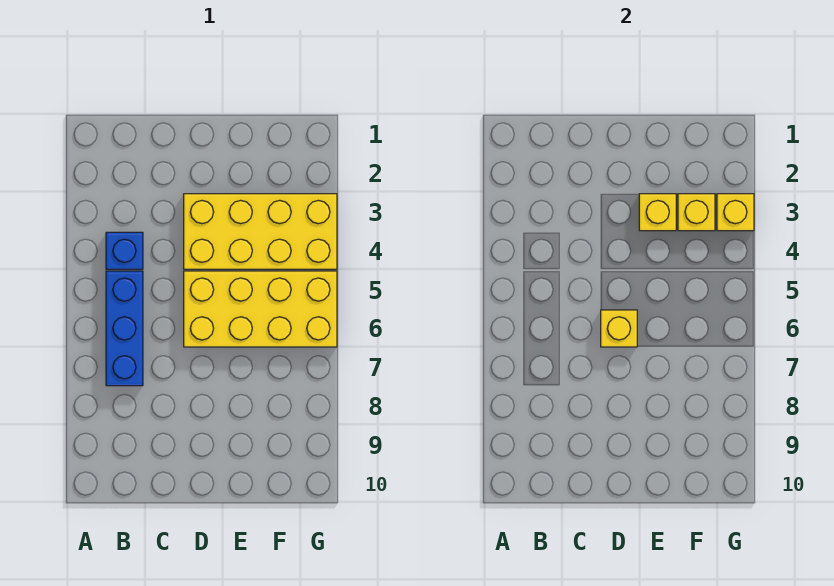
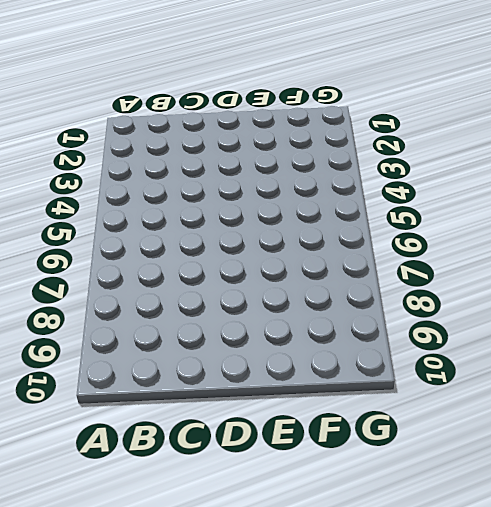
none -> blue brick B4 level 1
none -> blue brick B5:B7 level 1

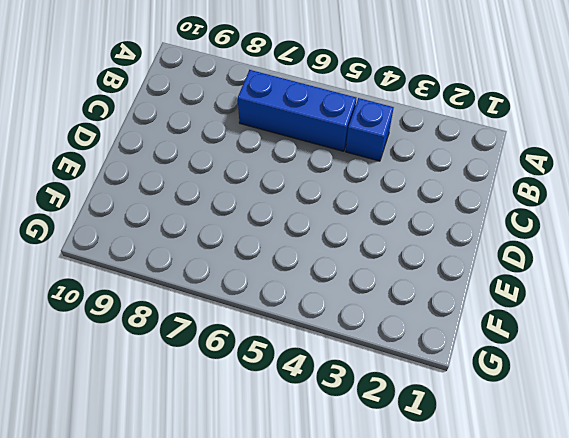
none -> yellow brick D3:G4 level 1
none -> yellow brick D5:G6 level 1

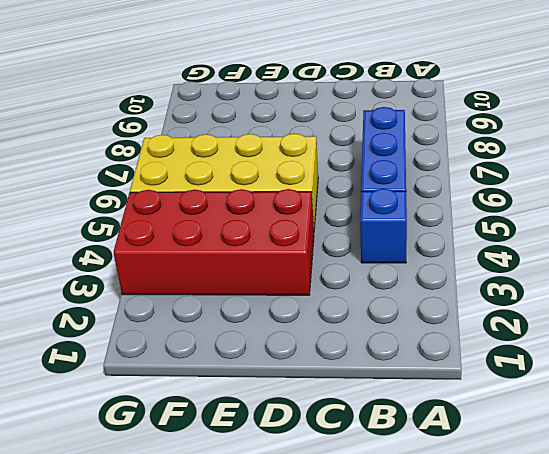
red brick D3:G4 level 1 -> yellow brick D3:G4 level 1
none -> yellow brick D6 level 2
none -> yellow brick E3 level 2

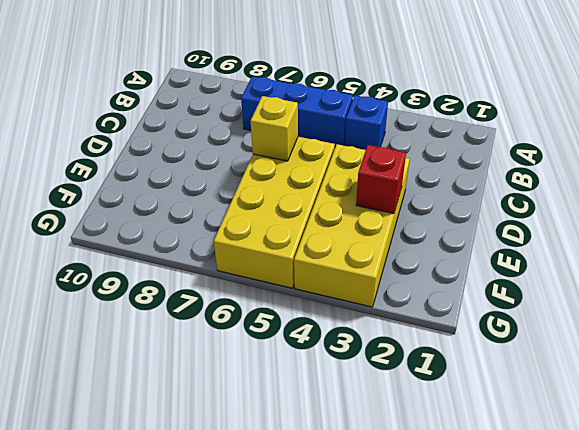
red brick E3 level 2 -> yellow brick E3 level 2
none -> yellow brick F3 level 2
none -> yellow brick G3 level 2

